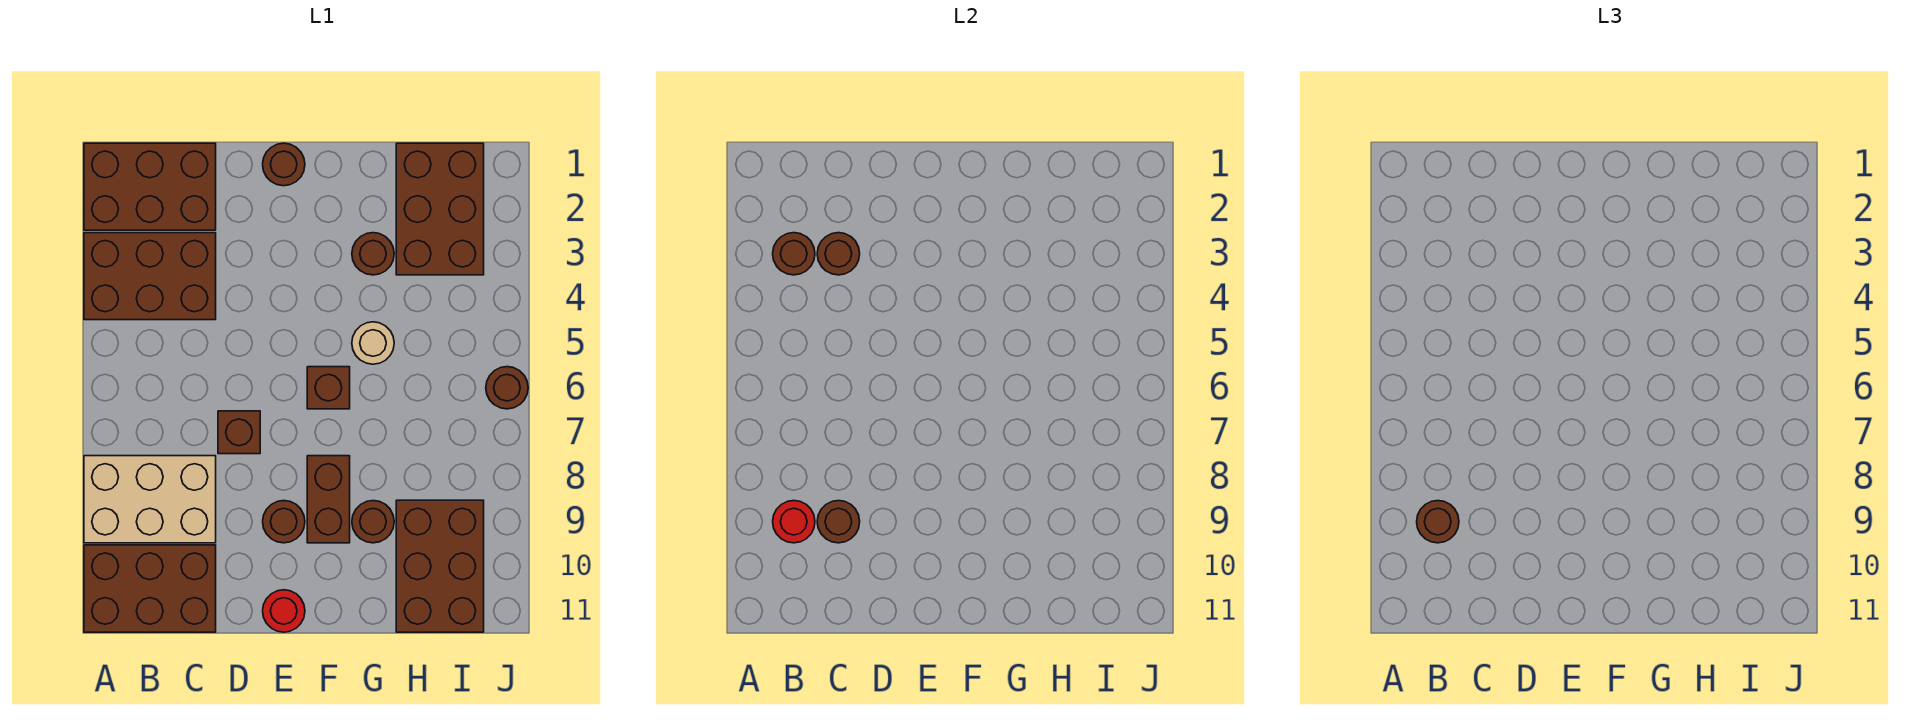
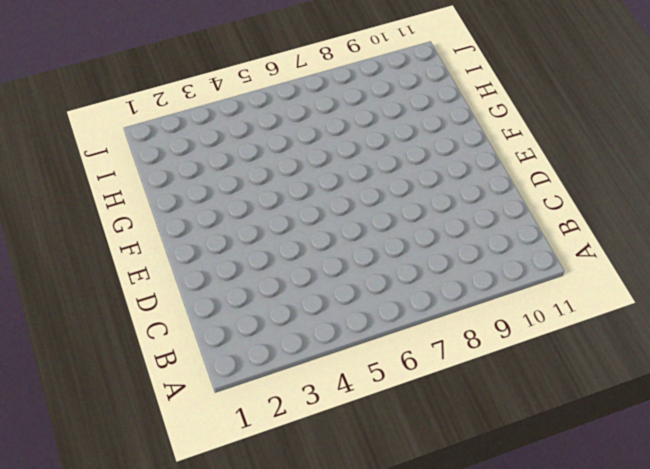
none -> brown brick A1:C2 level 1
none -> brown brick A3:C4 level 1
none -> tan brick A8:C9 level 1

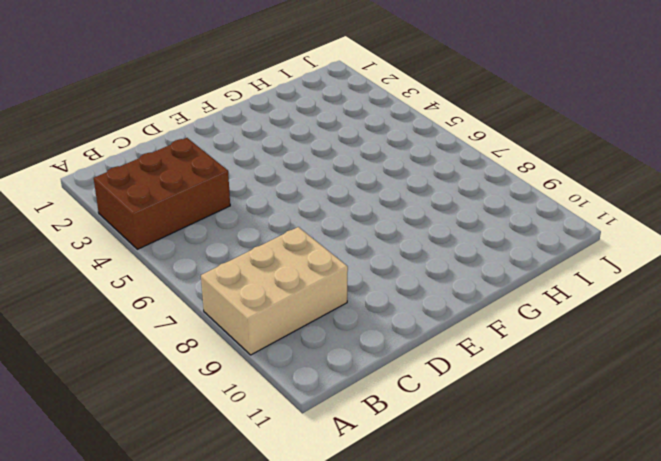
none -> brown brick A1:C2 level 1
none -> brown brick A10:C11 level 1
none -> brown brick D7 level 1

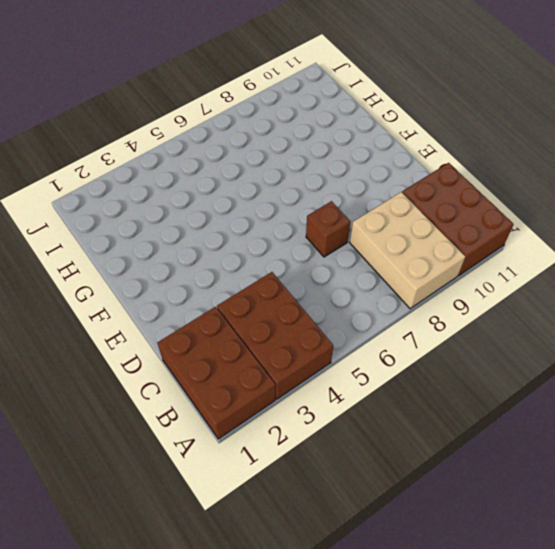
none -> brown round brick E1 level 1
none -> brown round brick E9 level 1
none -> red round brick E11 level 1

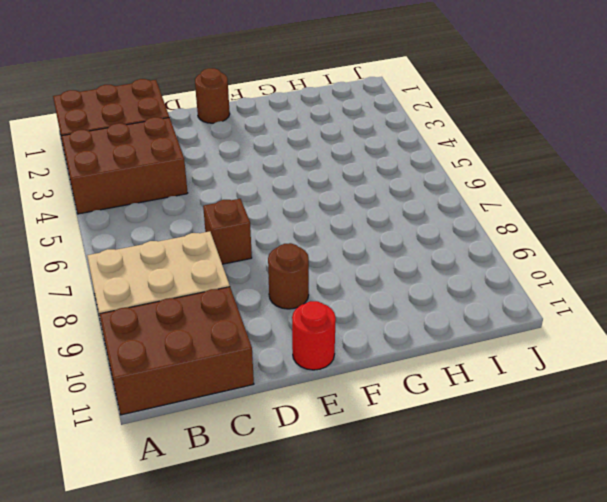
none -> brown brick F6 level 1
none -> brown brick F8:F9 level 1
none -> brown round brick G3 level 1

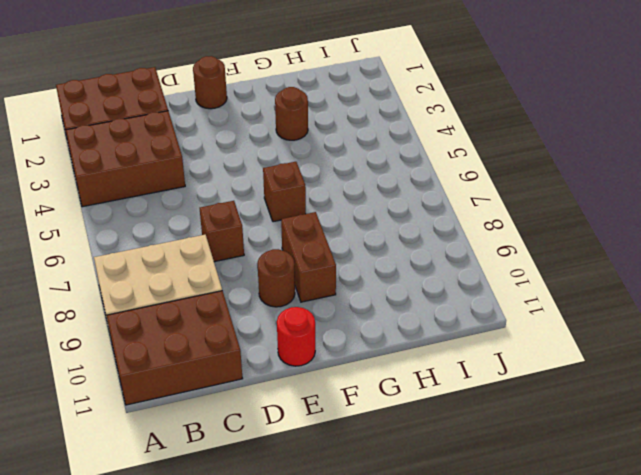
none -> tan round brick G5 level 1
none -> brown round brick G9 level 1
none -> brown brick H1:I3 level 1

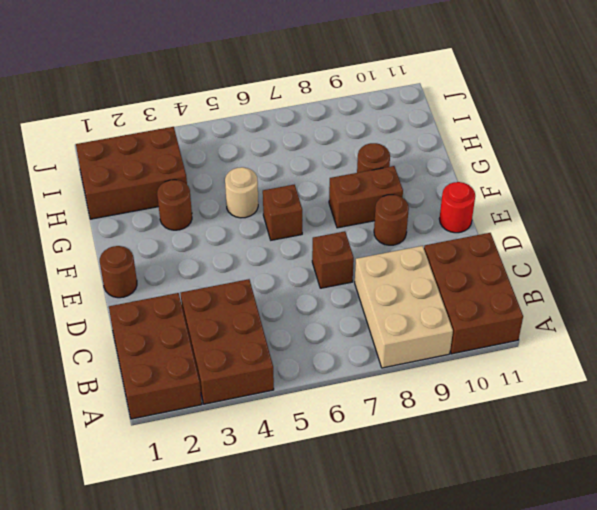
none -> brown brick H9:I11 level 1
none -> brown round brick J6 level 1
none -> brown round brick B3 level 2

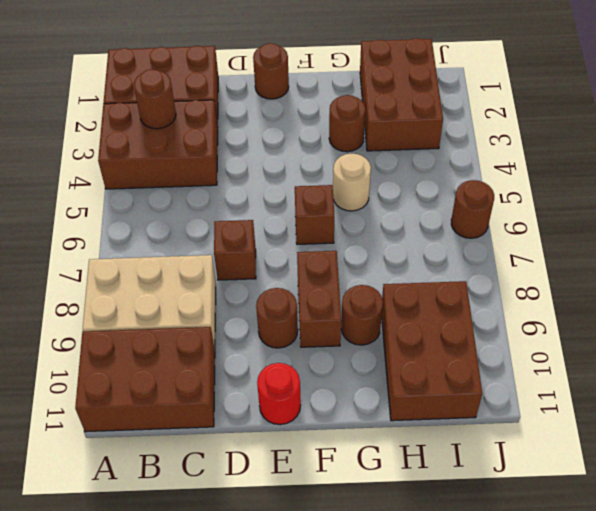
none -> red round brick B9 level 2
none -> brown round brick C3 level 2
none -> brown round brick C9 level 2

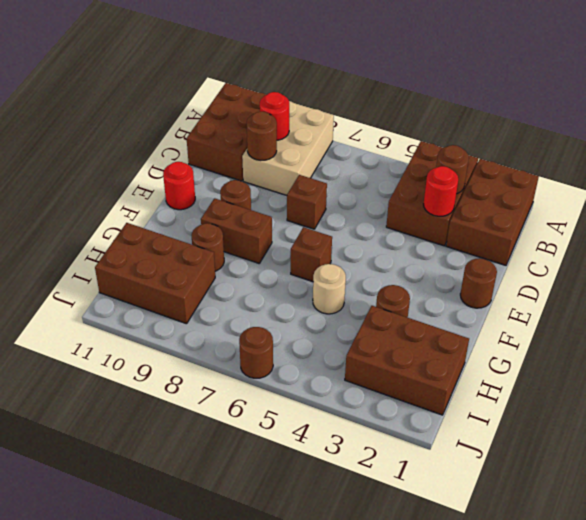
red round brick C3 level 2 -> brown round brick C3 level 2
none -> brown round brick B9 level 3

